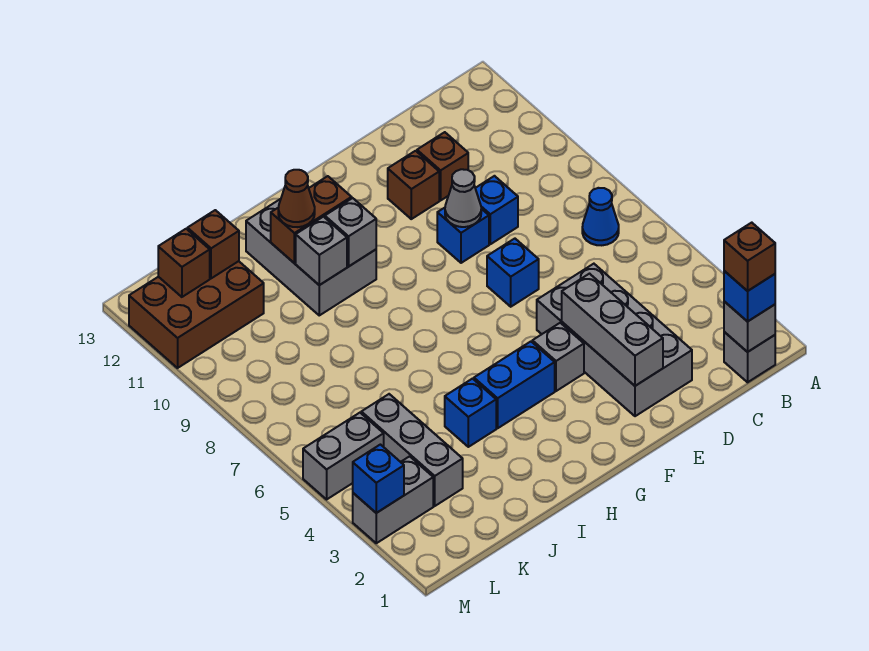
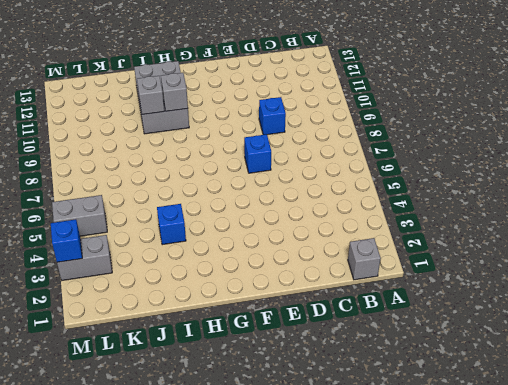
none -> blue cone B7 level 1
none -> grey brick D2:E5 level 1
none -> brown brick D11 level 1

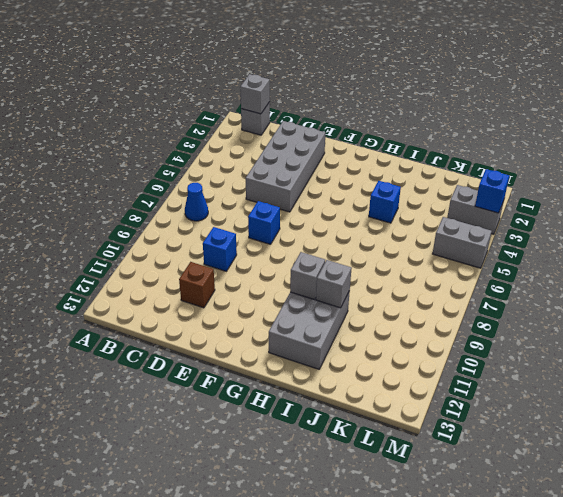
none -> blue brick E9 level 1
none -> brown brick E11 level 1
none -> grey brick F4 level 1

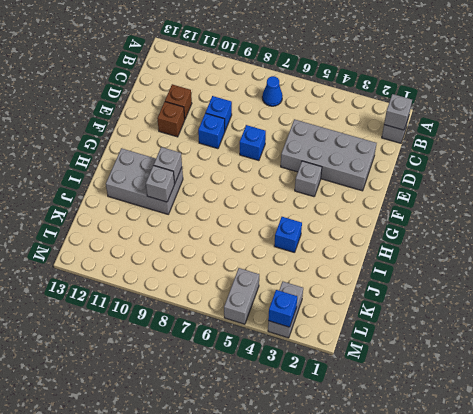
none -> blue brick G4:H4 level 1
none -> grey brick K3:K5 level 1
none -> brown brick K11:M12 level 1

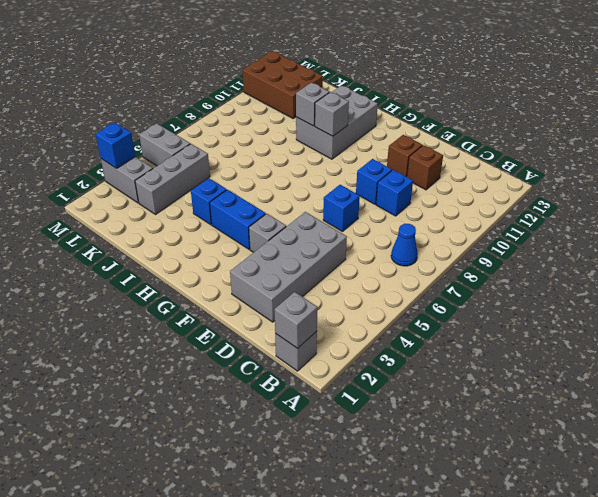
none -> grey brick E2:E4 level 2
none -> grey cone E9 level 2
none -> brown brick H11:I11 level 2

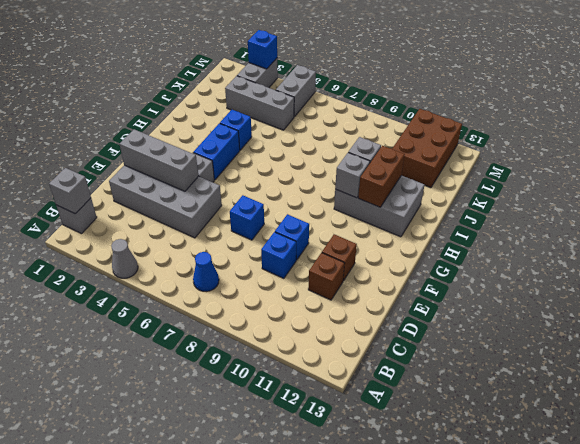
grey cone A4 level 1 -> grey cone E9 level 2
none -> brown brick K12 level 2
none -> brown brick L12 level 2
none -> blue brick B1 level 3

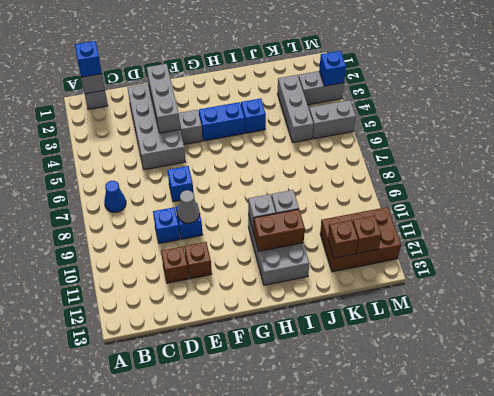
none -> brown cone I11 level 3
none -> brown brick B1 level 4

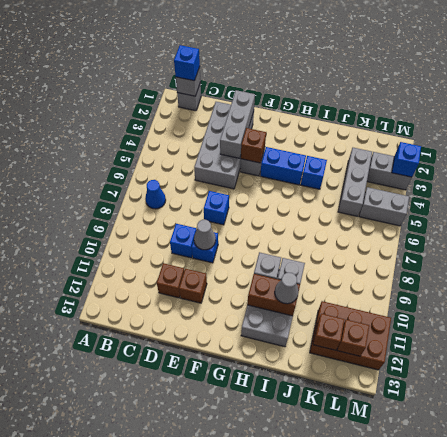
brown brick F4 level 2 -> brown brick B1 level 4
grey cone I11 level 3 -> brown cone I11 level 3

